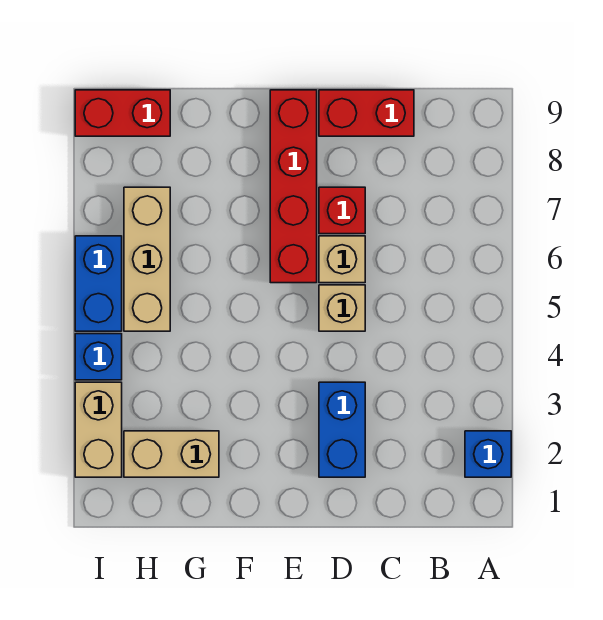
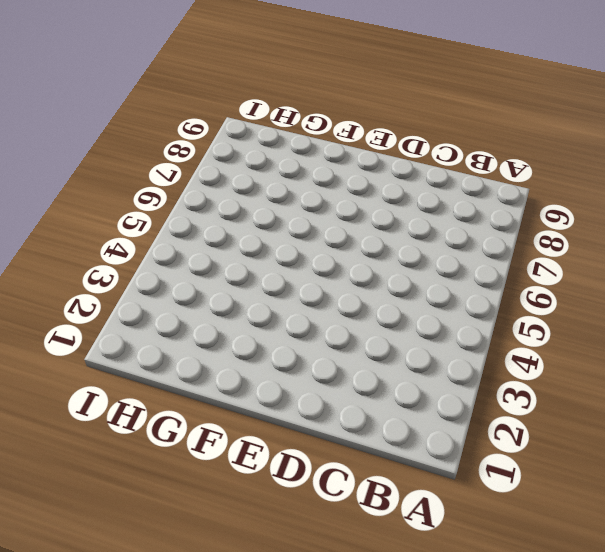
none -> blue brick A2 level 1
none -> red brick C9:D9 level 1
none -> blue brick D2:D3 level 1

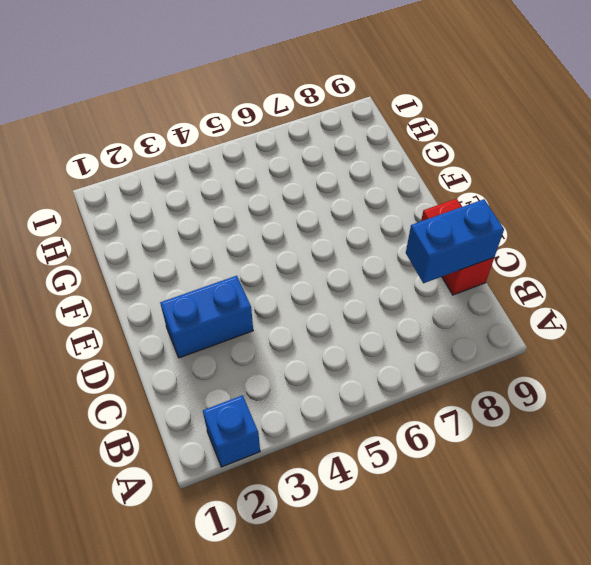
blue brick C8:C9 level 2 -> blue brick I5:I6 level 1
none -> tan brick D5 level 1
none -> tan brick D6 level 1
none -> red brick D7 level 1

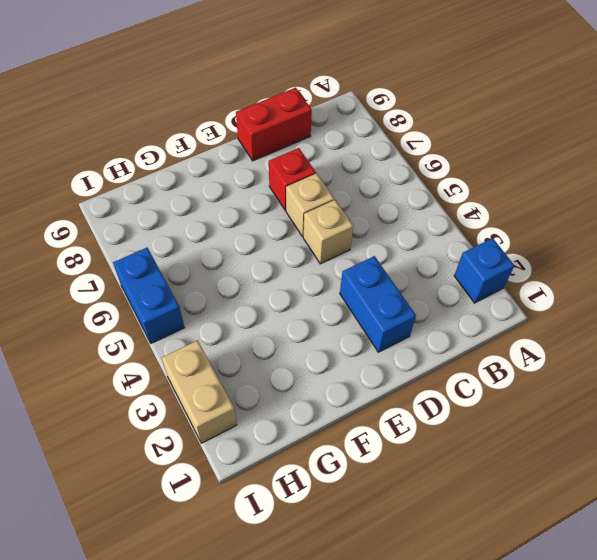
none -> red brick E6:E9 level 1
none -> tan brick G2:H2 level 1
none -> tan brick H5:H7 level 1

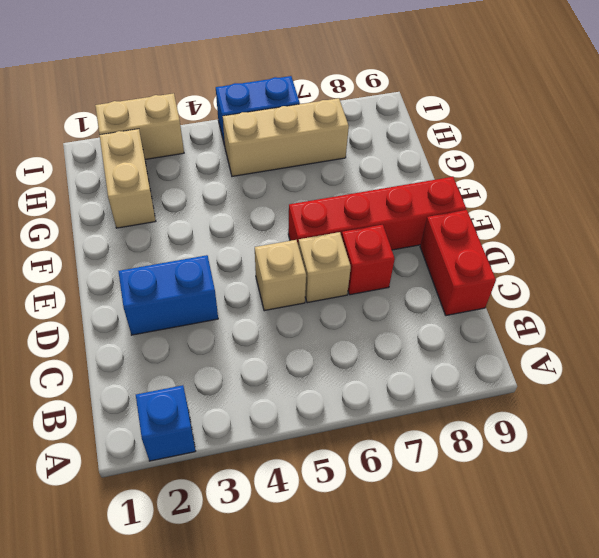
none -> red brick H9:I9 level 1
none -> blue brick I4 level 1

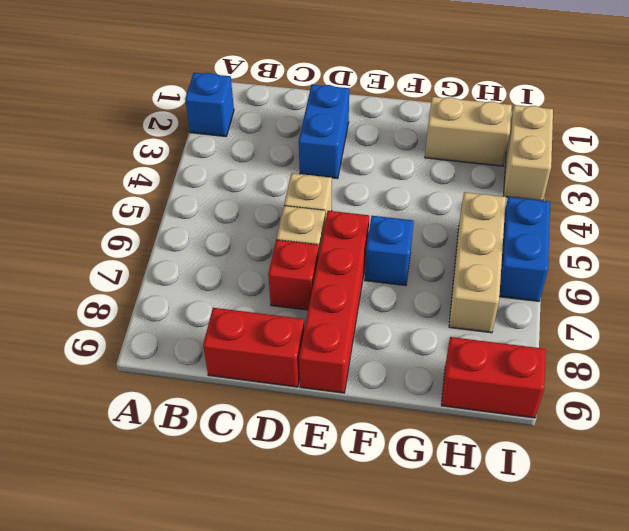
blue brick F6 level 1 -> blue brick I4 level 1

